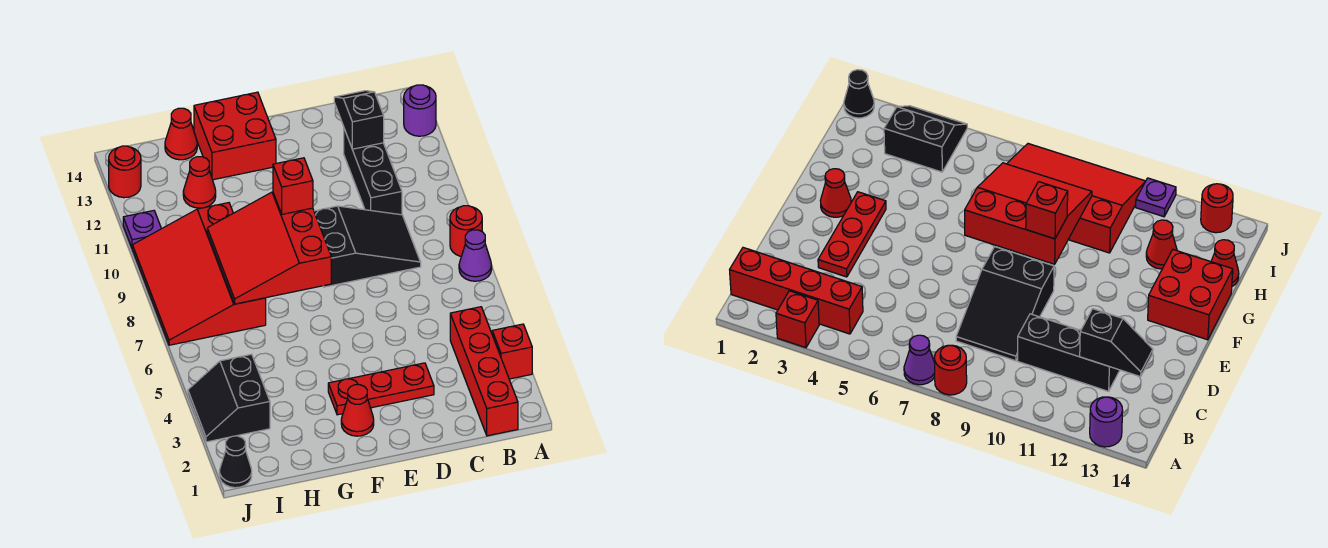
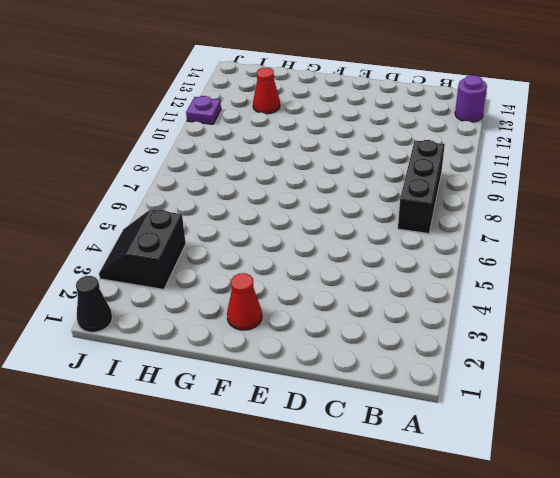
black brick B7:B9 level 1 -> black brick C10:C12 level 1
none -> red brick A3 level 1
none -> purple cone A7 level 1
none -> red round brick A8 level 1

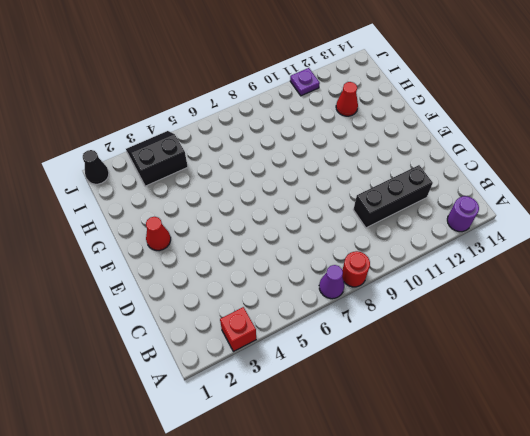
none -> red brick B1:B4 level 1
none -> black slope C8:E9 level 1 top E
none -> red plate D3:F3 level 1

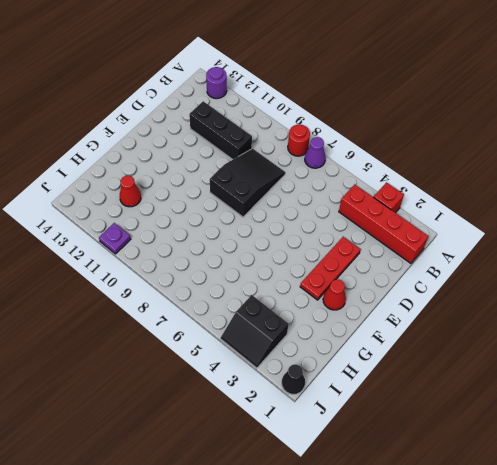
none -> red brick F13:G14 level 1
none -> red slope H7:J10 level 1 top H
none -> red cone H14 level 1

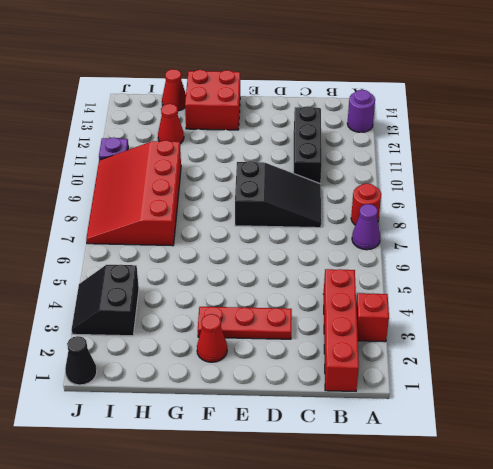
none -> red round brick J13 level 1
none -> black slope C12:C13 level 2 top 12
none -> red slope F7:H9 level 2 top F

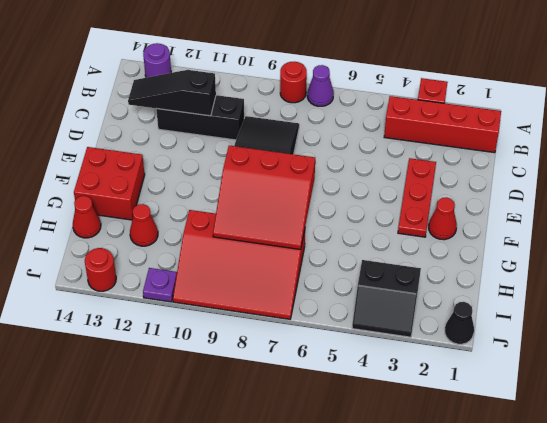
black slope C11:C13 level 2 top 11 -> black slope C12:C13 level 2 top 12
none -> red brick F9 level 3

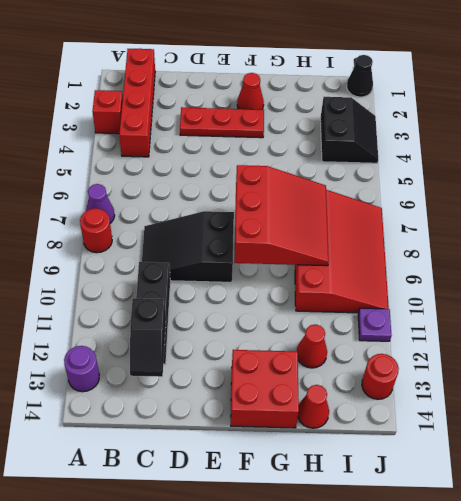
none -> red brick F9 level 3

